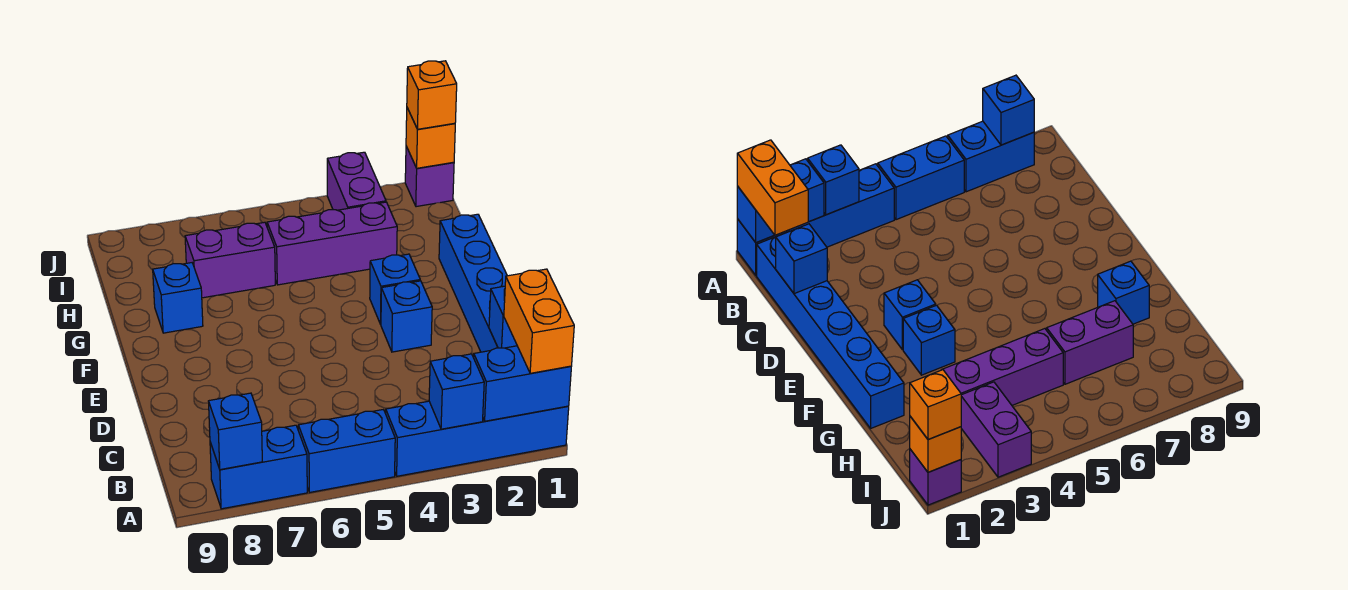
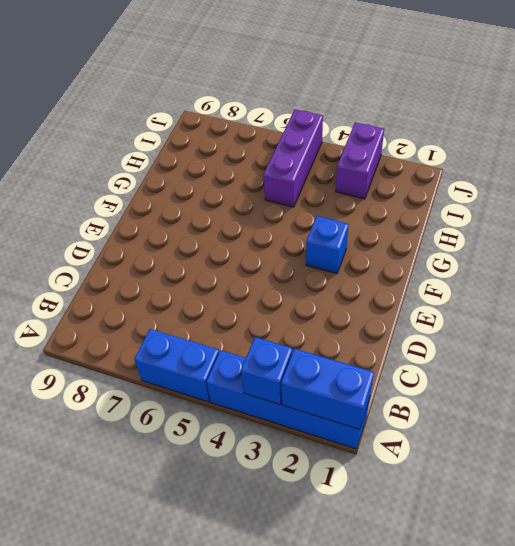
purple brick H5:J5 level 1 -> purple brick H3:H5 level 1
none -> blue brick A7:A8 level 1
none -> blue brick B1:G1 level 1
none -> blue brick E3 level 1

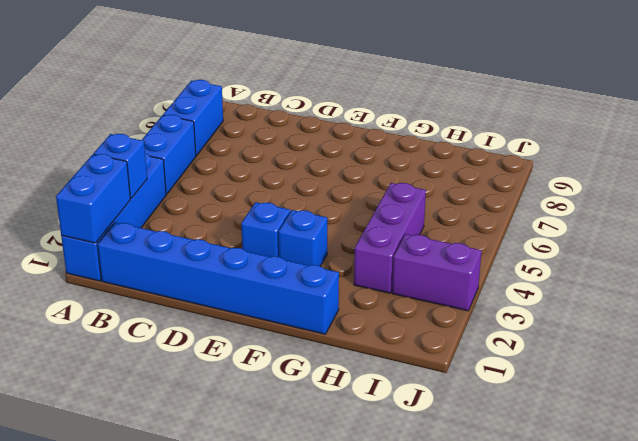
none -> blue brick G8 level 1
none -> purple brick H6:H7 level 1
none -> purple brick J1 level 1

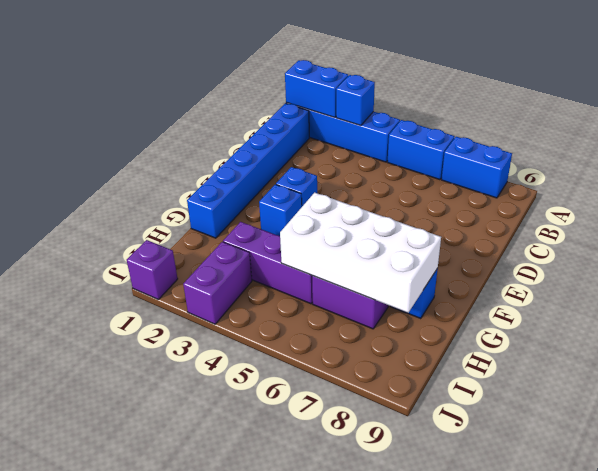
white brick G5:H8 level 2 -> none
none -> blue brick A8 level 2
none -> blue brick C1 level 2
none -> orange brick J1 level 2

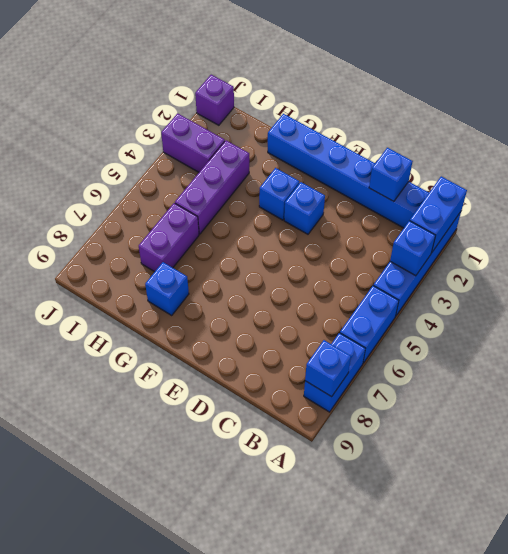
none -> orange brick J1 level 2
none -> orange brick A1:B1 level 3
none -> orange brick J1 level 3

